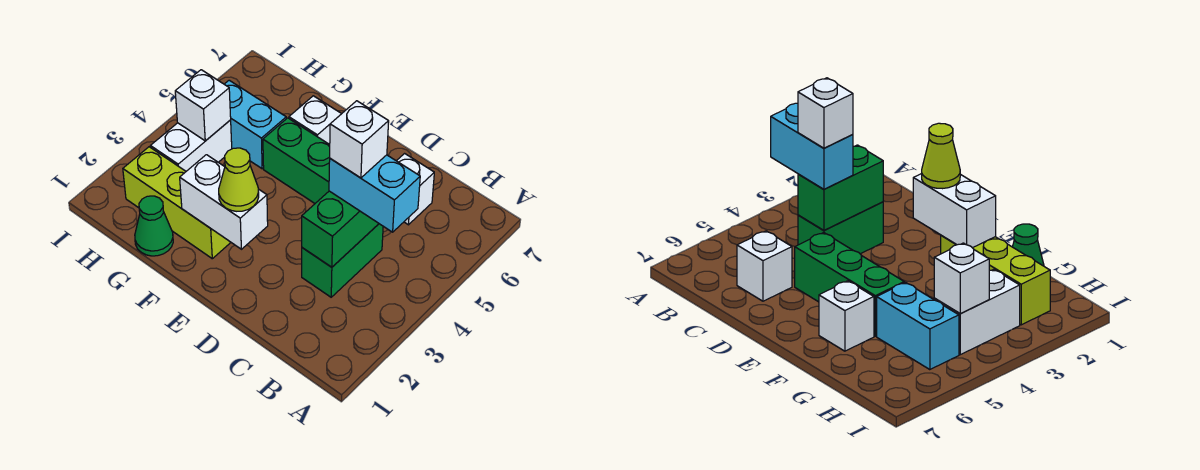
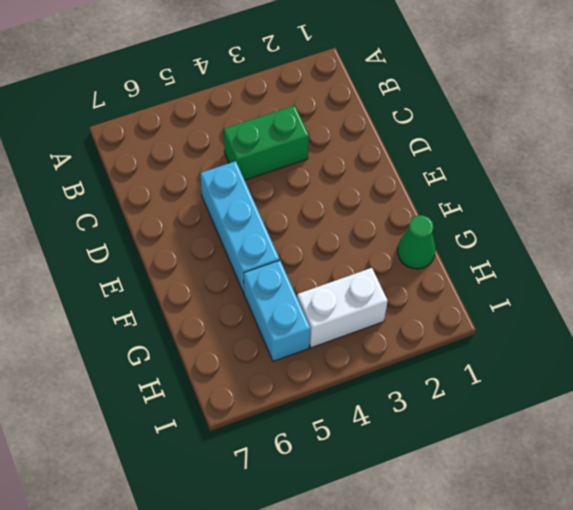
cyan brick D5:F5 level 1 -> green brick D5:F5 level 1
none -> white brick C6 level 1
none -> lime brick F2:H2 level 1
none -> white brick F6 level 1

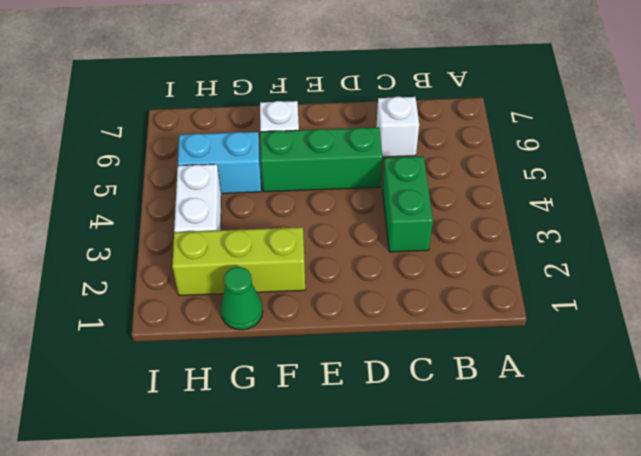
none -> green brick C3:C4 level 2
none -> white brick E2:F2 level 2
none -> white brick H4 level 2

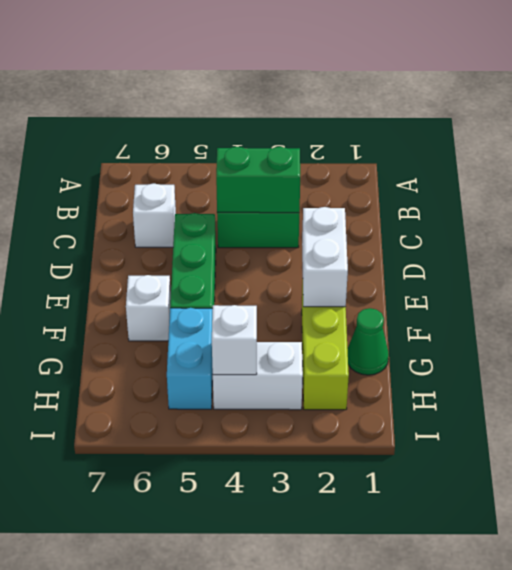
none -> cyan brick B4:C4 level 3
none -> lime cone E2 level 3
none -> white brick C4 level 4

